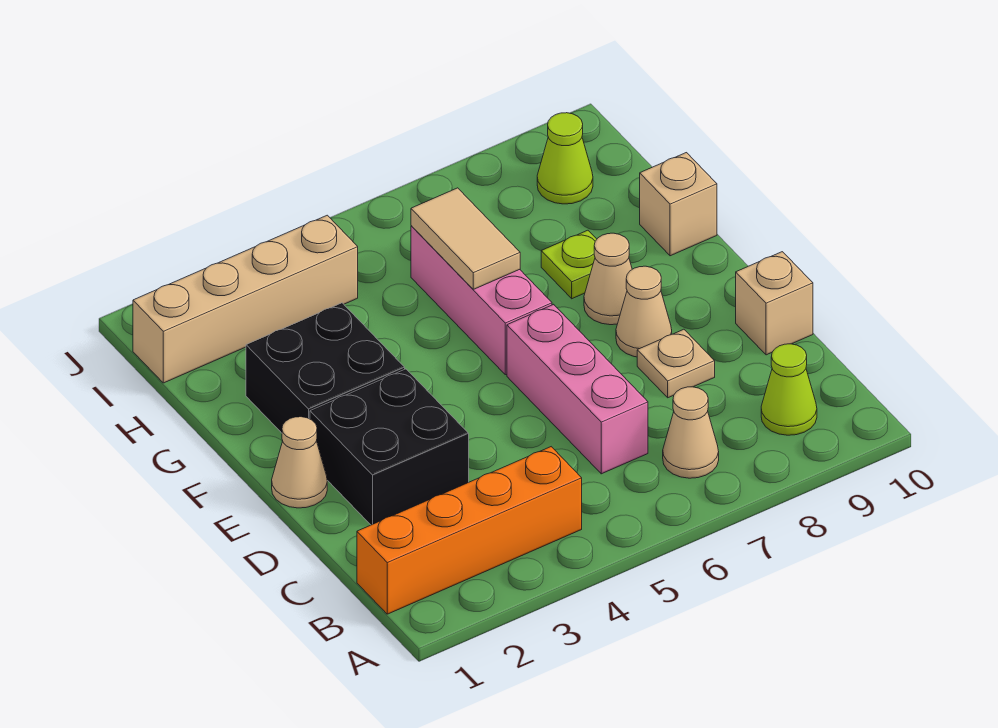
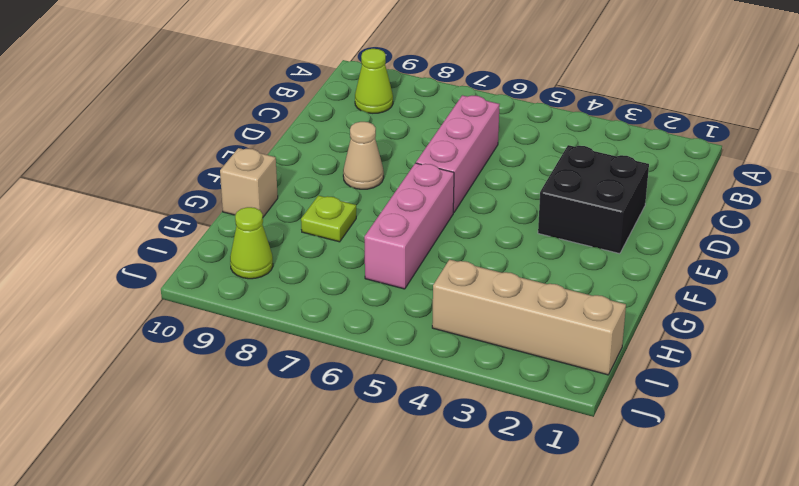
none -> orange brick B1:B4 level 1
none -> tan cone B7 level 1
none -> tan plate D8 level 1

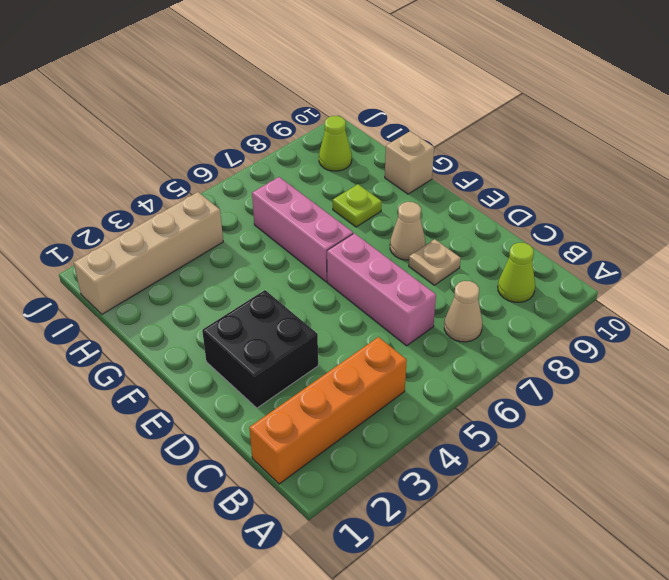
none -> tan brick D10 level 1
none -> tan cone E1 level 1
none -> black brick F2:G3 level 1

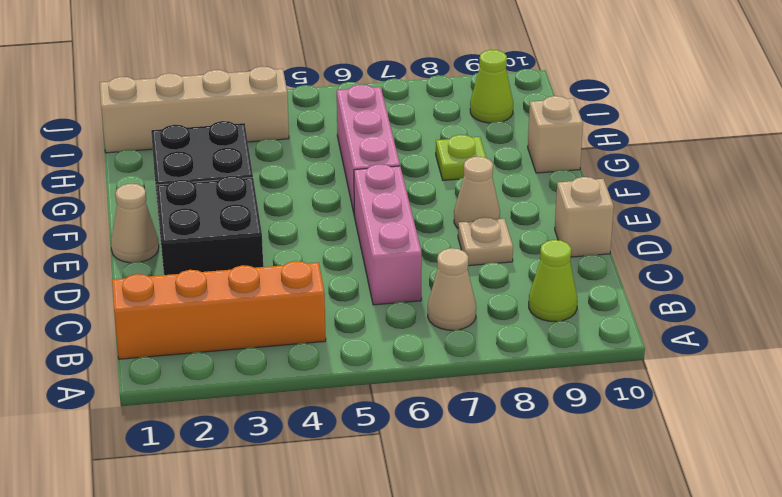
none -> tan cone F8 level 1
none -> tan tile G6:H6 level 2

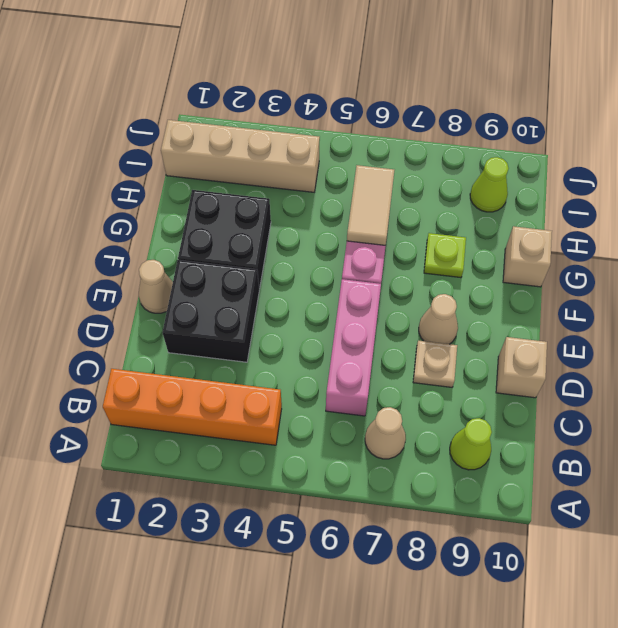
none -> tan cone F8 level 1

